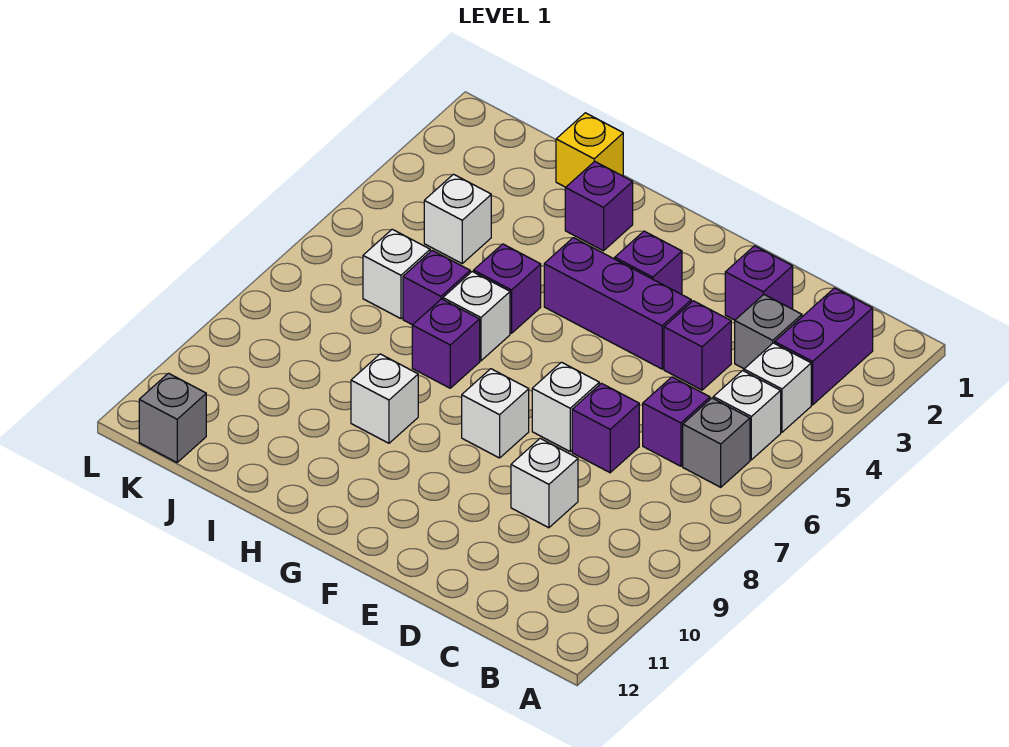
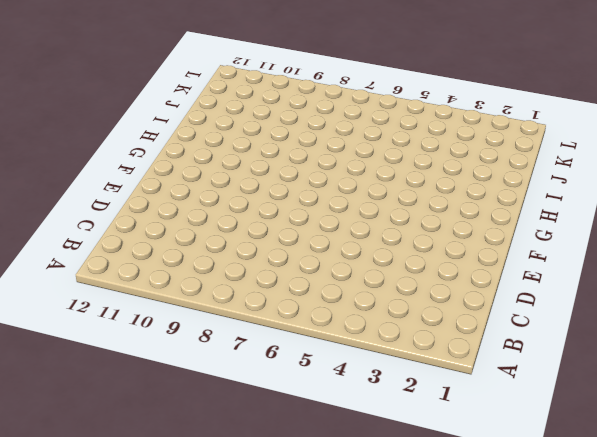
none -> purple brick B2:B3 level 1
none -> white brick B4 level 1
none -> white brick B5 level 1

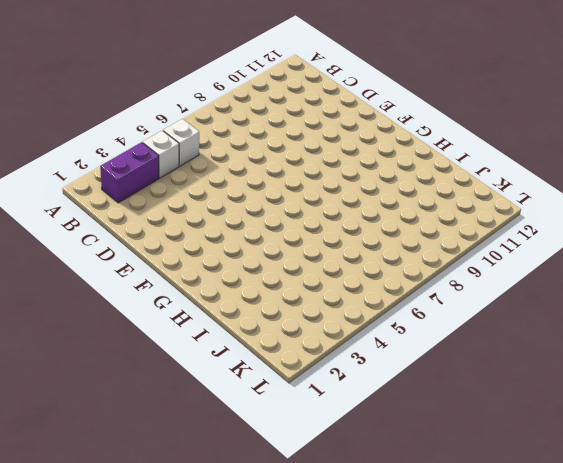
none -> grey brick B6 level 1
none -> grey brick C3 level 1
none -> purple brick C6 level 1

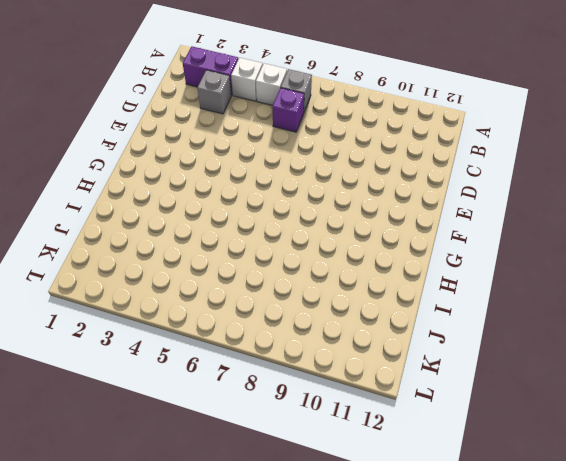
none -> purple brick D2 level 1
none -> purple brick D4 level 1
none -> purple brick D7 level 1

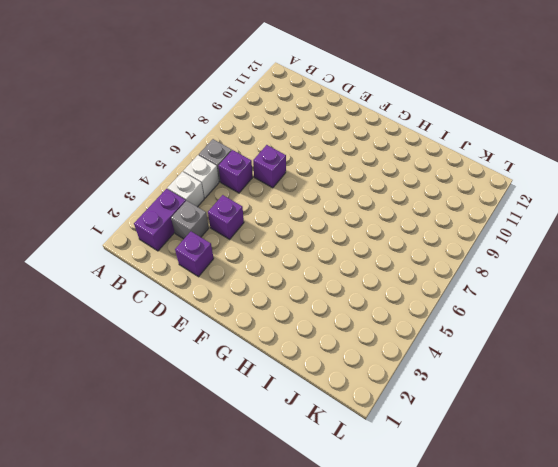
none -> white brick D9 level 1
none -> purple brick E4:G4 level 1
none -> white brick E7 level 1

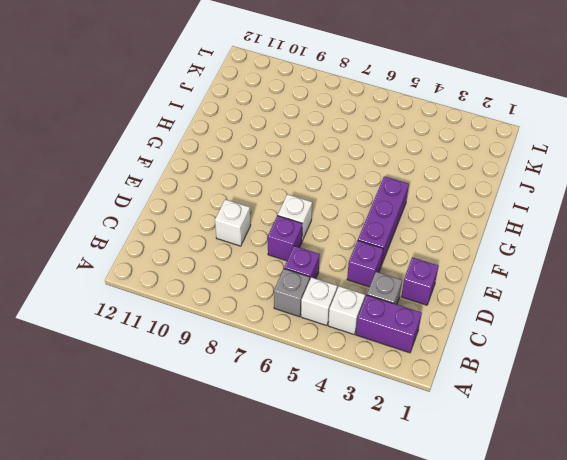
none -> purple brick F3 level 1
none -> white brick F8 level 1
none -> purple brick H2 level 1

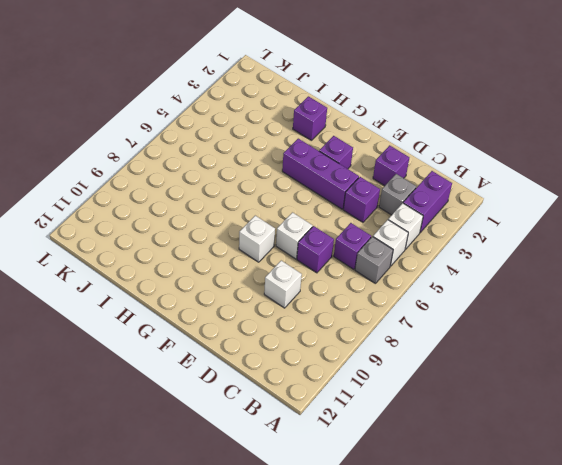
none -> purple brick H5 level 1
none -> white brick H6 level 1
none -> purple brick H7 level 1

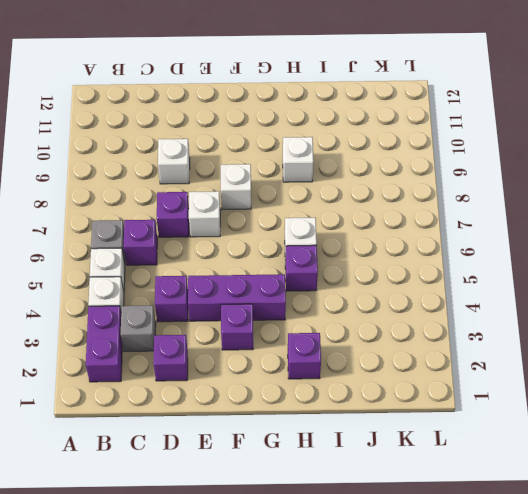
none -> purple brick H7 level 1
none -> yellow brick I1 level 1
none -> purple brick I6 level 1

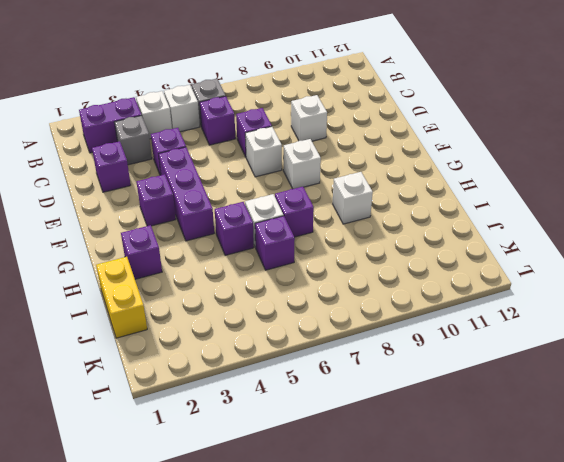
yellow brick I1:J1 level 1 -> yellow brick I1 level 1
none -> white brick J4 level 1
none -> white brick J6 level 1
none -> grey brick K12 level 1

